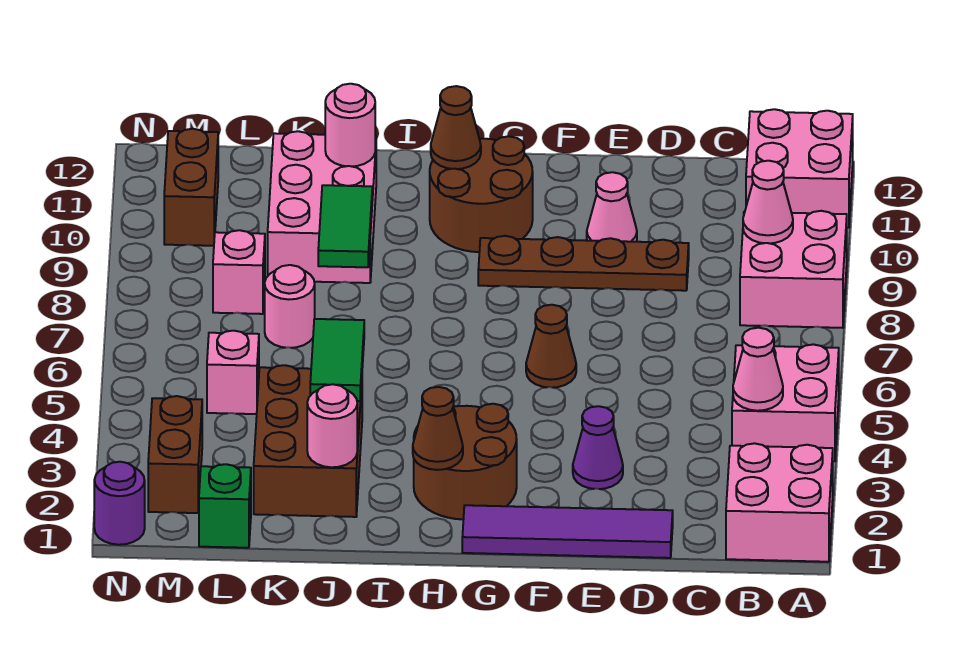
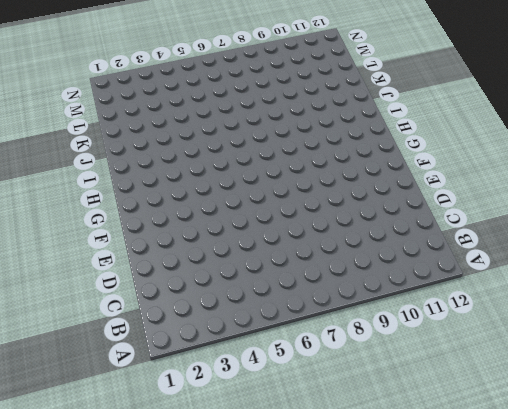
none -> pink brick A1:B2 level 1
none -> pink brick A4:B5 level 1
none -> pink brick A8:B9 level 1

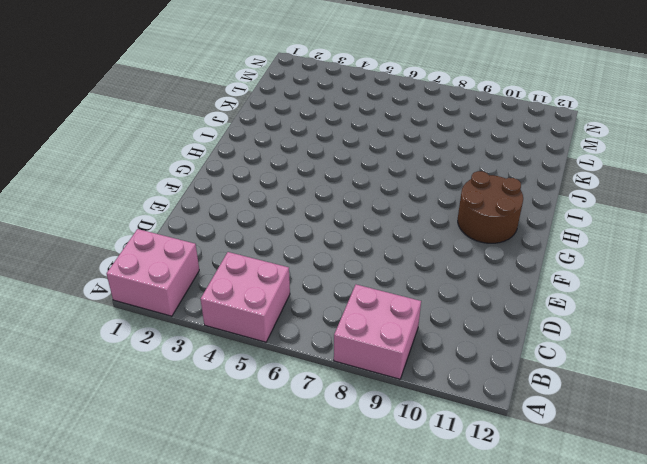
none -> pink brick A11:B12 level 1
none -> purple tile D1:G1 level 1
none -> brown plate D9:G9 level 1

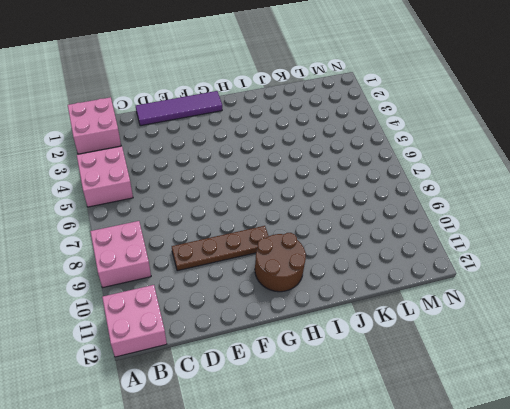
none -> purple cone E3 level 1
none -> pink cone E10 level 1
none -> brown cone F6 level 1

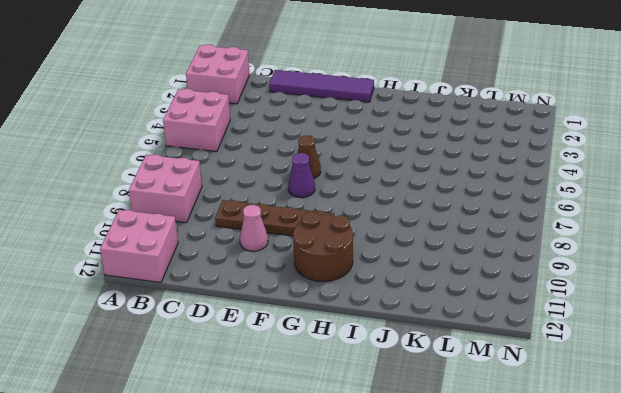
purple cone F7 level 1 -> purple cone E3 level 1
none -> brown round brick G2:H3 level 1
none -> brown brick J2:K4 level 1
none -> pink brick J9:K11 level 1

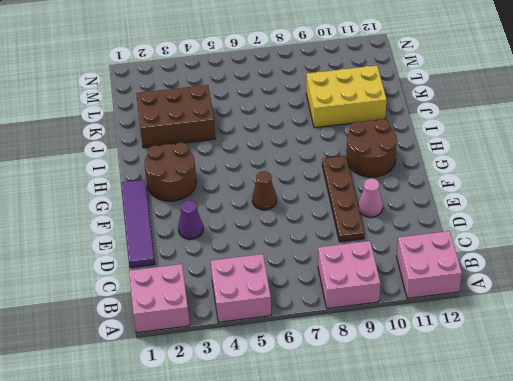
yellow brick J9:K11 level 1 -> pink brick J9:K11 level 1
none -> pink round brick K7 level 1
none -> green brick L1 level 1
none -> pink brick L5 level 1

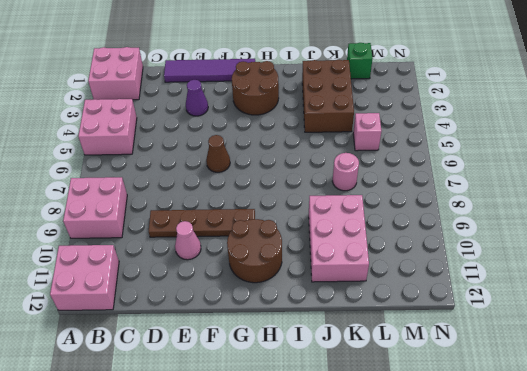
none -> pink brick L8 level 1
none -> brown brick M2:M3 level 1
none -> brown brick M10:M11 level 1

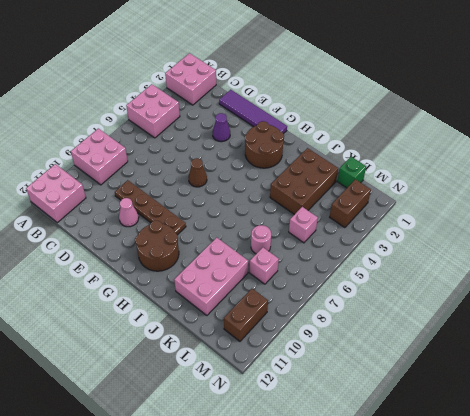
none -> purple round brick N1 level 1
none -> pink cone B4 level 2
none -> pink cone B9 level 2

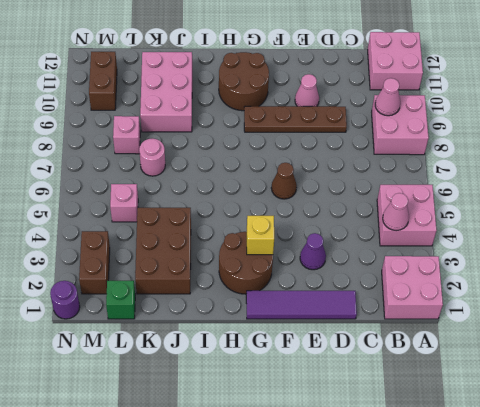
yellow brick G3 level 2 -> none
none -> brown cone H2 level 2
none -> brown cone H11 level 2
none -> pink round brick J2 level 2

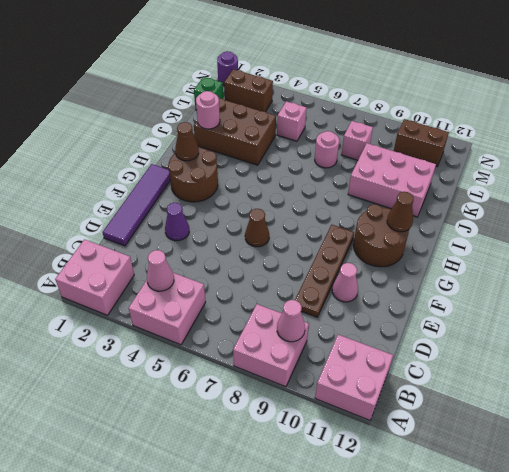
none -> green tile J4:J5 level 2
none -> green tile J8:J9 level 2
none -> pink round brick J11 level 2

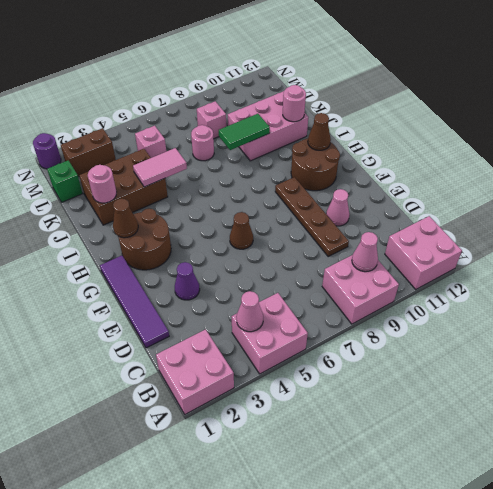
pink tile J4:J5 level 2 -> green tile J4:J5 level 2
none -> brown brick M10:M11 level 1

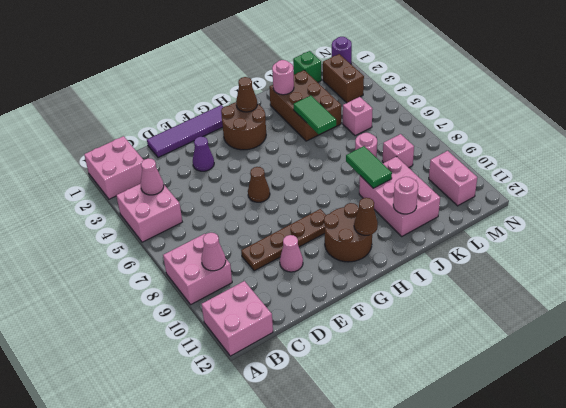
pink brick M10:M11 level 1 -> brown brick M10:M11 level 1

